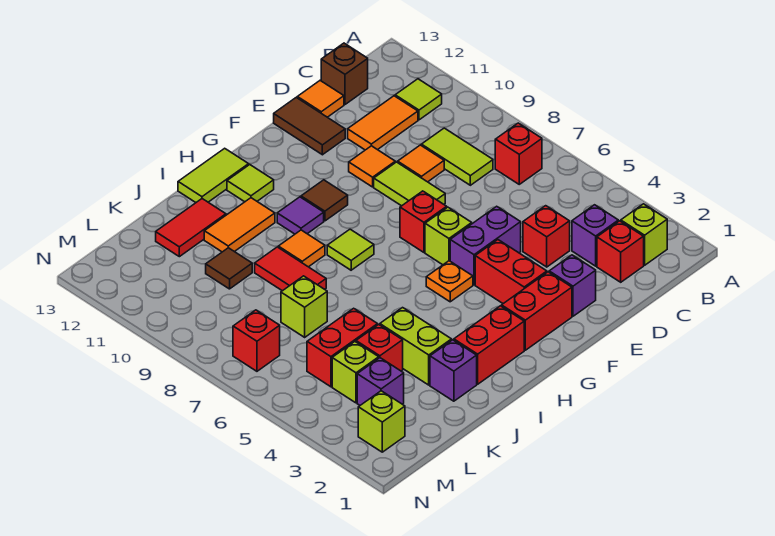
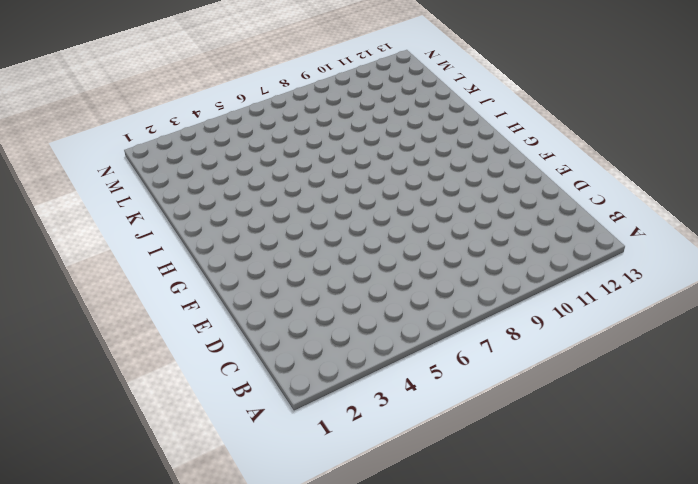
none -> lime brick B2 level 1
none -> red brick B7 level 1
none -> lime tile B11 level 1
none -> red brick C2 level 1

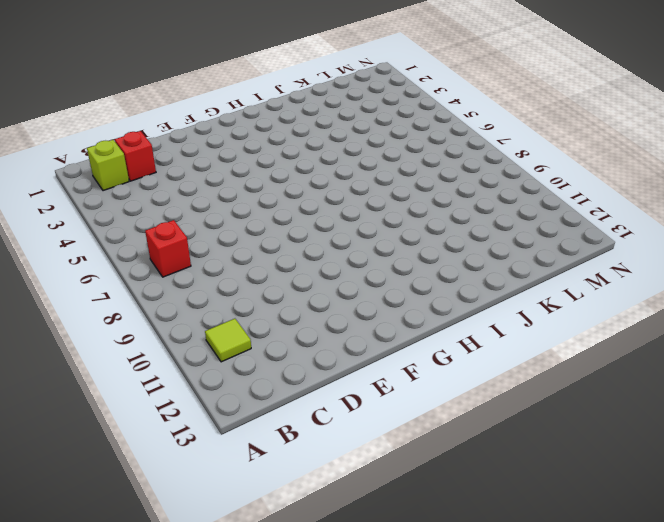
none -> purple brick C3 level 1
none -> lime tile C8:C9 level 1
none -> orange tile C11:D11 level 1
none -> brown brick C13 level 1

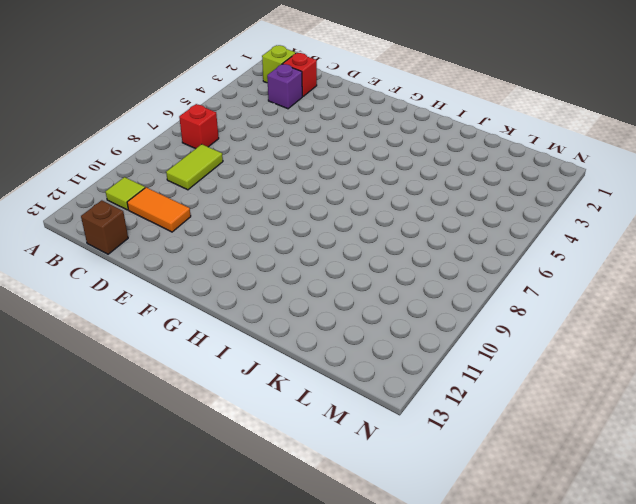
none -> red brick D4 level 1
none -> orange tile D9 level 1
none -> orange tile D13 level 1
none -> purple brick E2 level 1

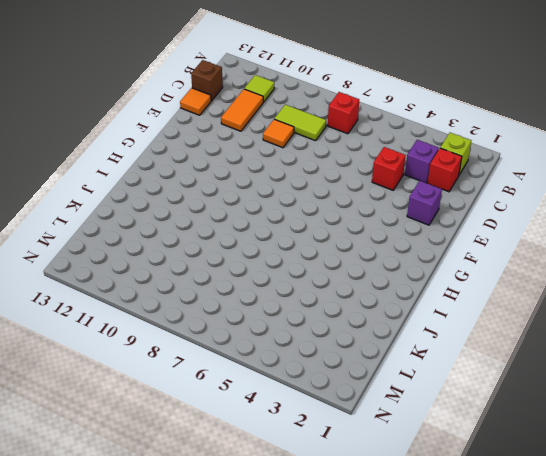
none -> purple brick E5:F5 level 1
none -> lime tile E8:E9 level 1
none -> orange tile E10 level 1
none -> brown tile E12:E13 level 1

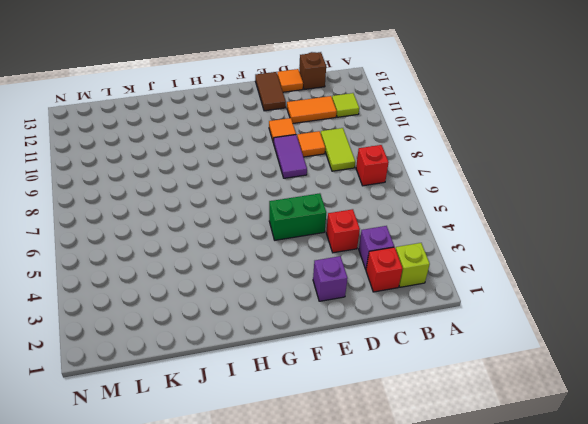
green brick E5:F5 level 1 -> purple brick E5:F5 level 1
purple tile E8:E9 level 1 -> lime tile E8:E9 level 1
none -> red brick F2:G2 level 1
none -> red brick F3:F4 level 1
none -> lime brick F6 level 1
none -> red brick F7 level 1

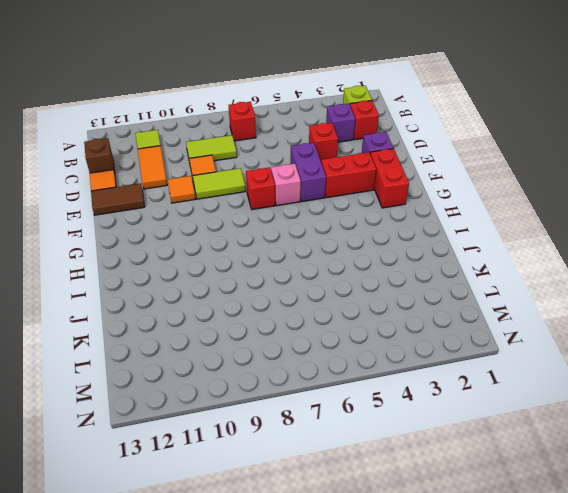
pink brick F6 level 1 -> lime brick F6 level 1
none -> orange plate G5 level 1
none -> brown tile G10 level 1
none -> red brick H2:I2 level 1
none -> lime tile H8 level 1

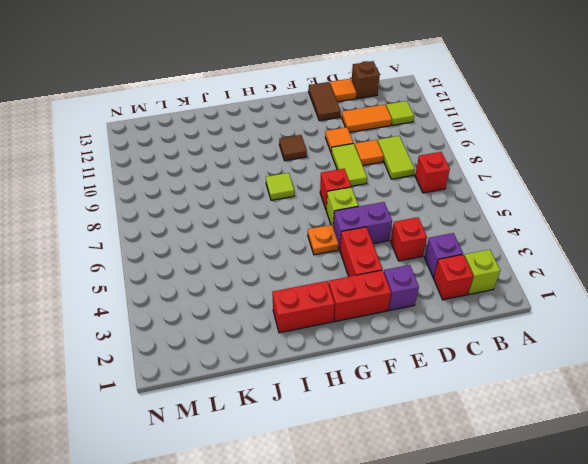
none -> purple tile H10 level 1
none -> lime tile H12 level 1
none -> lime tile H13:I13 level 1
none -> orange tile I9 level 1

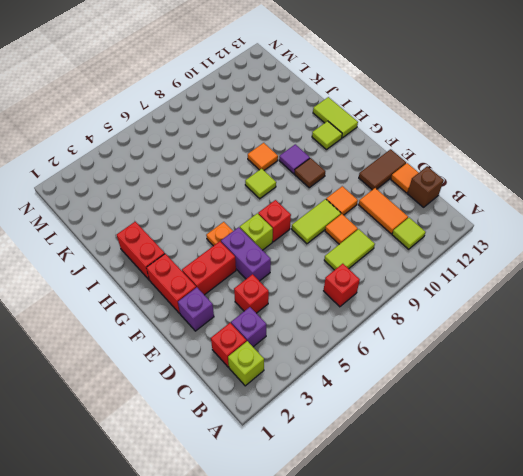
none -> orange tile I11:J11 level 1
none -> purple brick J2 level 1
none -> lime brick J3:J4 level 1
none -> red tile J8:J9 level 1

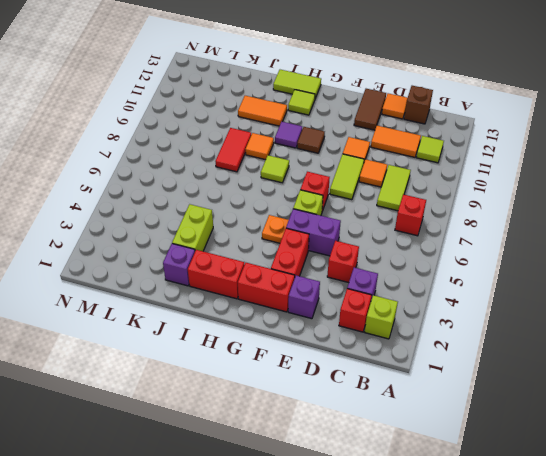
none -> red tile J12:K12 level 1
none -> red brick K4 level 1
none -> red brick K5:L5 level 1
none -> lime brick K7 level 1

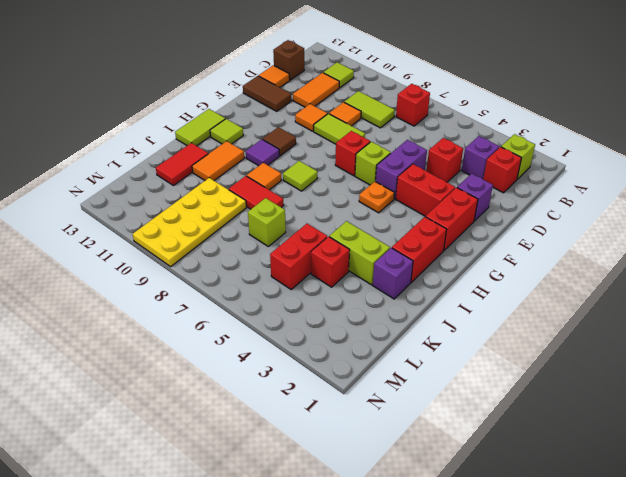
yellow plate K9:N10 level 1 -> brown tile K10 level 1
none -> purple brick L3 level 1
none -> lime brick L4 level 1
none -> lime brick M2 level 1
none -> red brick M7 level 1

